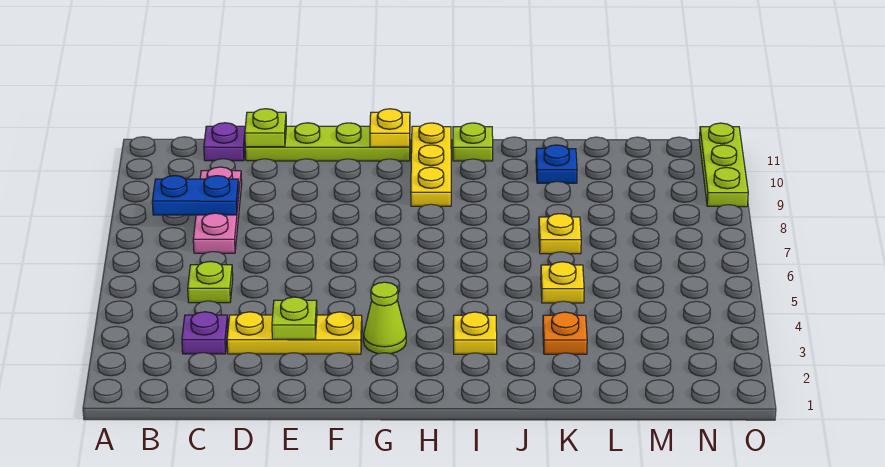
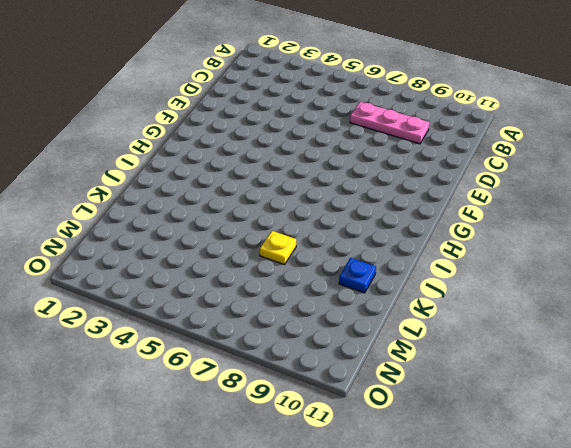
none -> purple plate C3 level 1
none -> lime plate C5 level 1
none -> purple plate C11 level 1

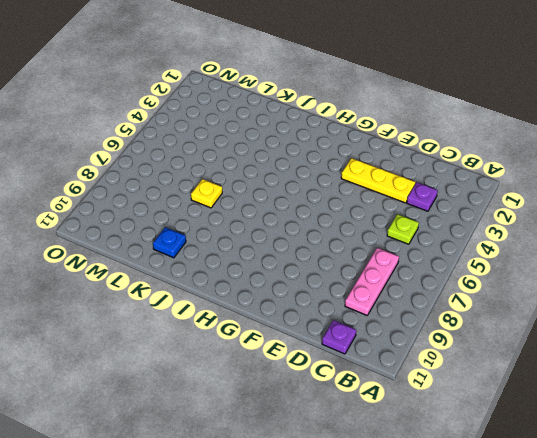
none -> lime plate D11:G11 level 1
none -> lime cone G3 level 1
none -> yellow plate H9:H11 level 1

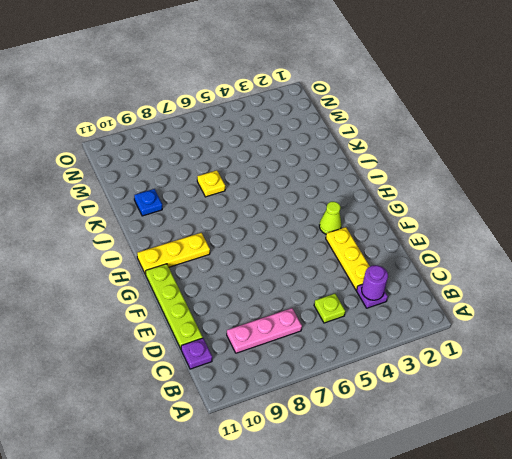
purple round brick C3 level 2 -> none
none -> yellow plate I3 level 1
none -> lime plate I11 level 1
none -> orange plate K3 level 1

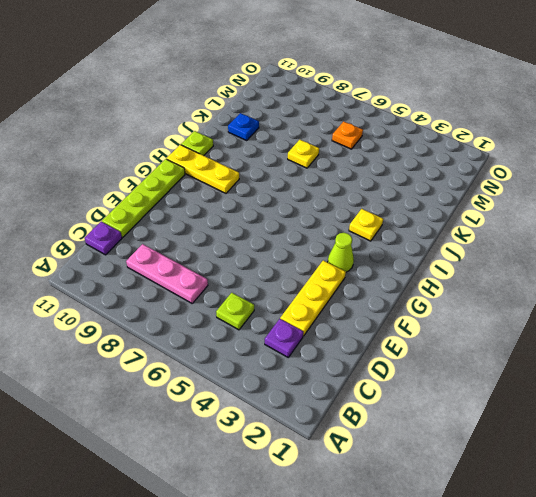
orange plate M6 level 1 -> orange plate K3 level 1
none -> yellow plate K5 level 1
none -> lime plate O9:O11 level 1
none -> blue plate B8:C8 level 2

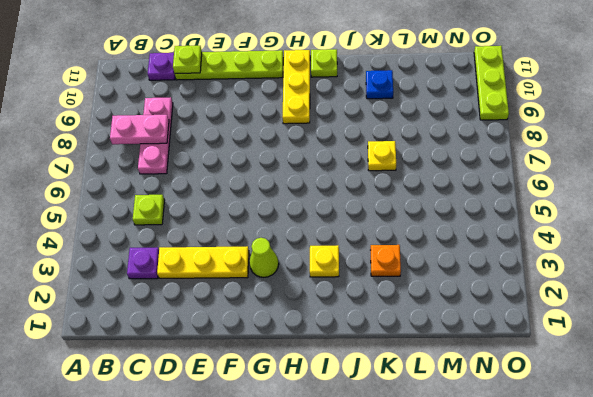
pink plate B8:C8 level 2 -> blue plate B8:C8 level 2
none -> yellow plate K5 level 1
none -> lime plate E3 level 2
none -> yellow plate G11 level 2

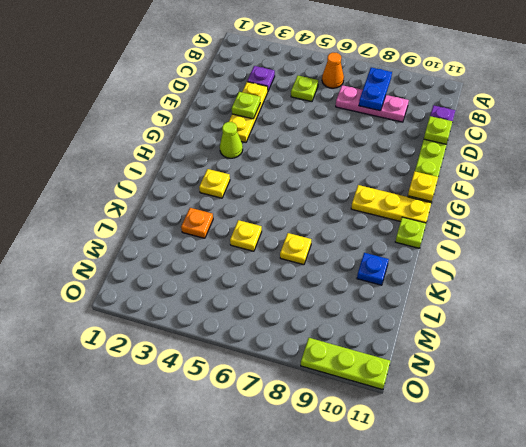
orange cone B6 level 1 -> none

